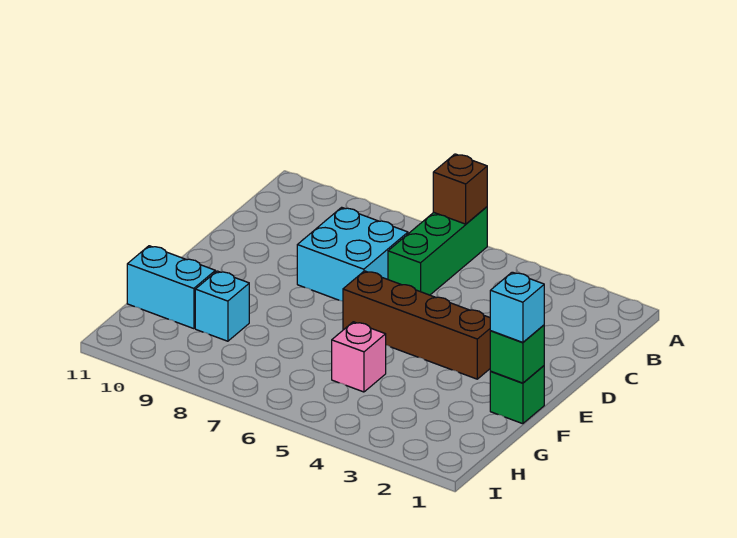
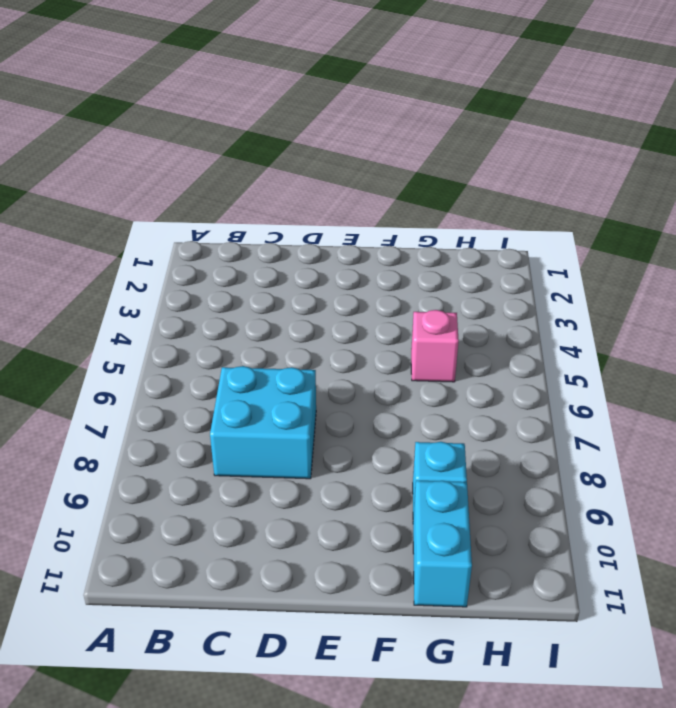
none -> green brick A6:C6 level 1
none -> brown brick E3:E6 level 1

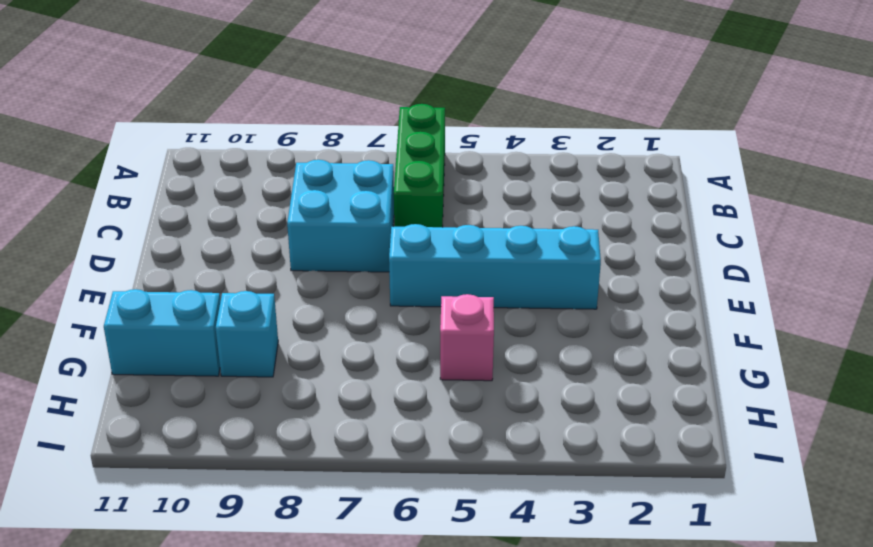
cyan brick E3:E6 level 1 -> brown brick E3:E6 level 1
none -> green brick F1 level 1
none -> brown brick A6 level 2

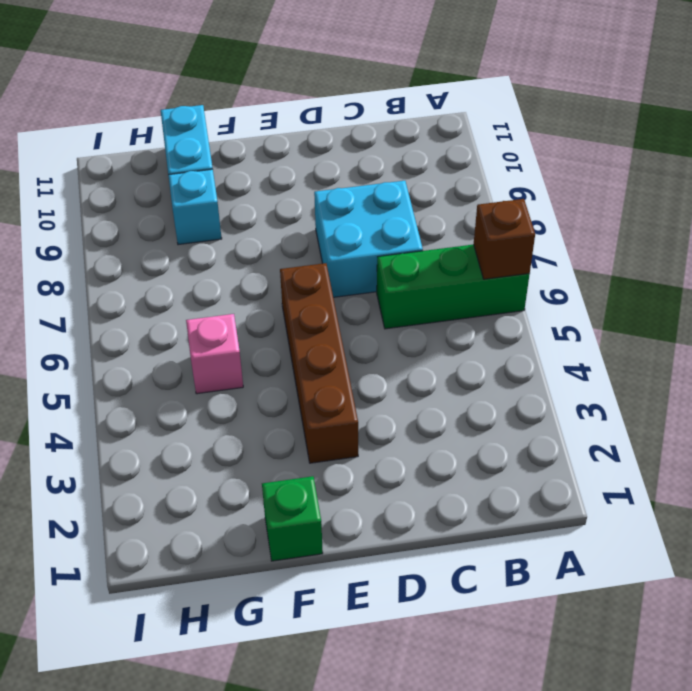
none -> green brick F1 level 2
none -> cyan brick F1 level 3

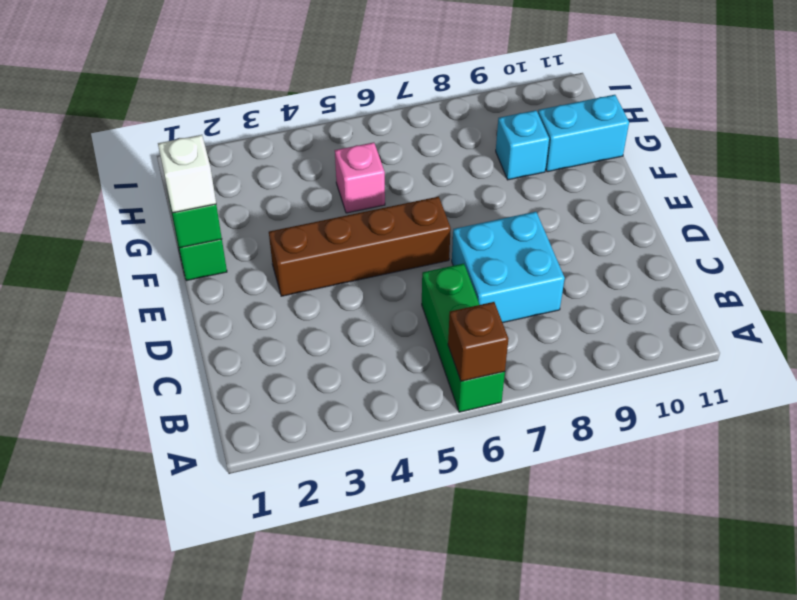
white brick F1 level 3 -> cyan brick F1 level 3

